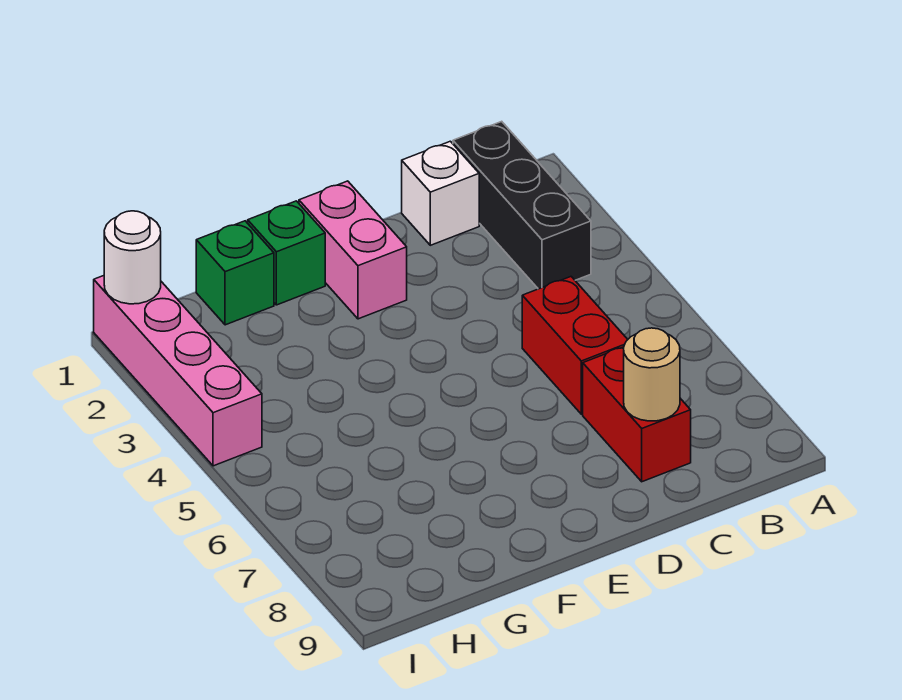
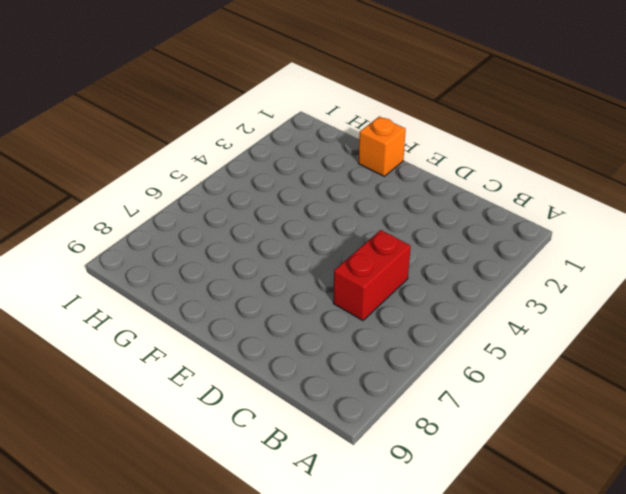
orange brick F1 level 1 -> green brick F1 level 1
none -> black brick B1:B3 level 1
none -> white brick C1 level 1

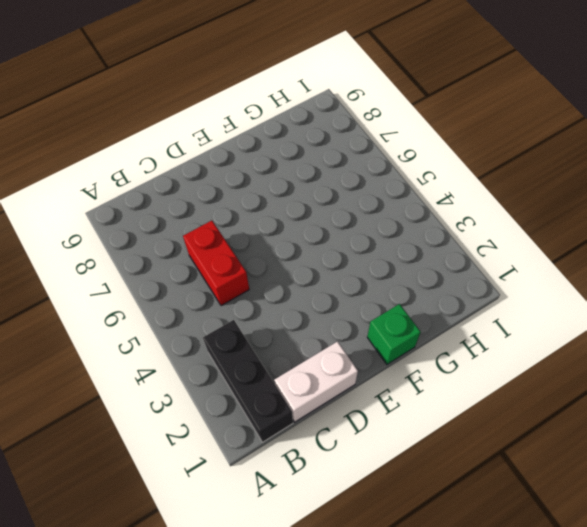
white brick C1:D1 level 1 -> white brick C1 level 1
none -> red brick C7:C8 level 1
none -> pink brick E1:E2 level 1

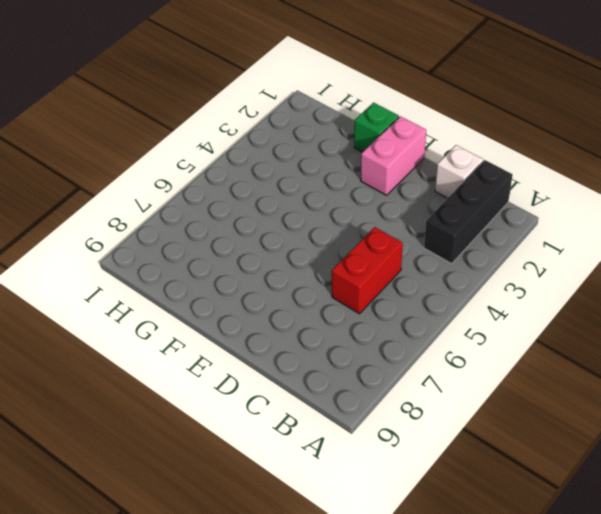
none -> red brick C7:C8 level 1
none -> green brick G1 level 1

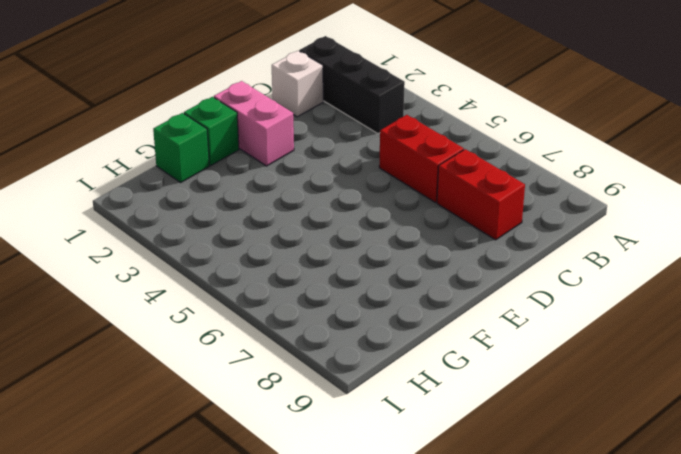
none -> pink brick I1:I4 level 1
none -> tan round brick C8 level 2

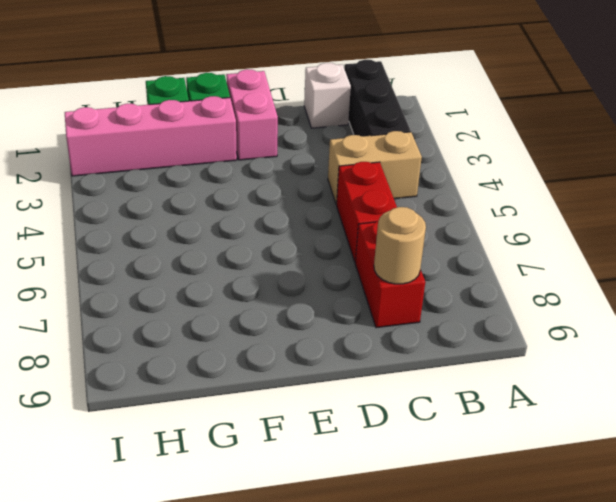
tan brick B4:C4 level 1 -> none
pink brick F2:I2 level 1 -> pink brick I1:I4 level 1
none -> white round brick I1 level 2

